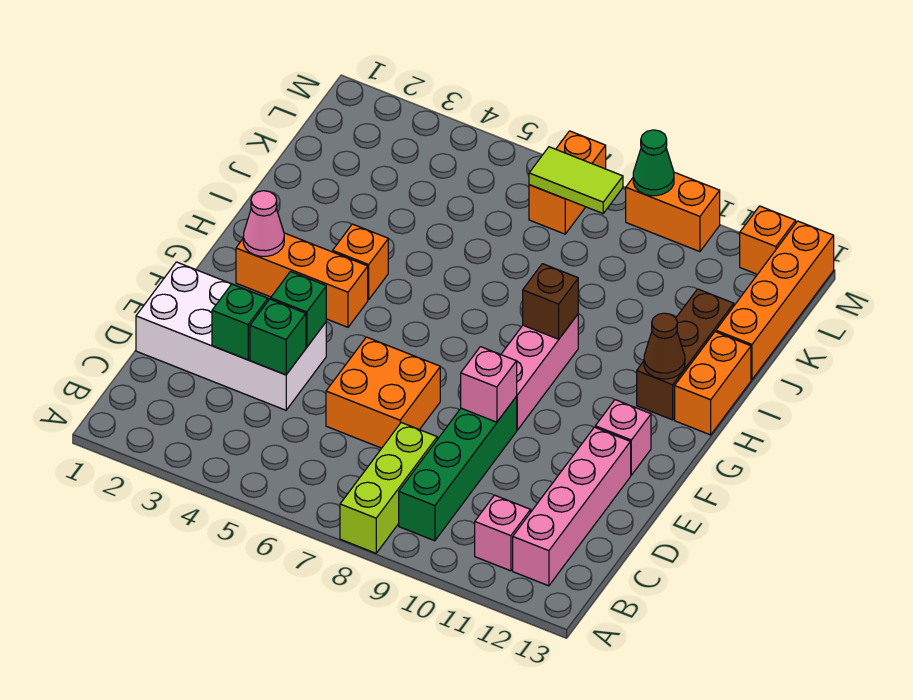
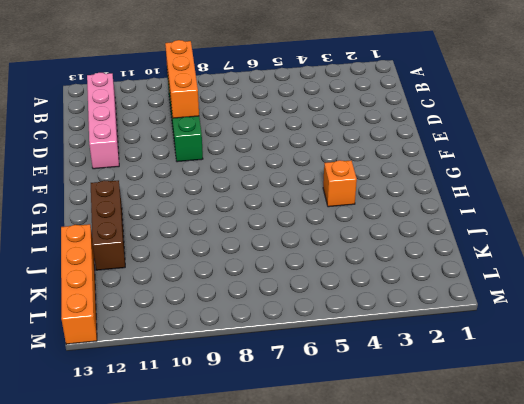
orange brick B9:D9 level 2 -> orange brick G2:G4 level 1
none -> lime brick A8:C8 level 1
none -> pink brick B11 level 1
none -> white brick D1:E4 level 1

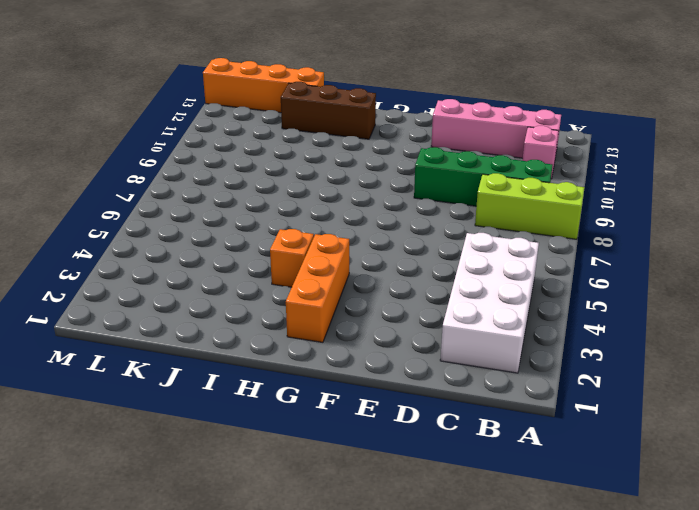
white brick B2:C5 level 1 -> white brick D1:E4 level 1
none -> orange brick D6:E7 level 1
none -> pink brick F9:H9 level 1
none -> pink brick F12 level 1

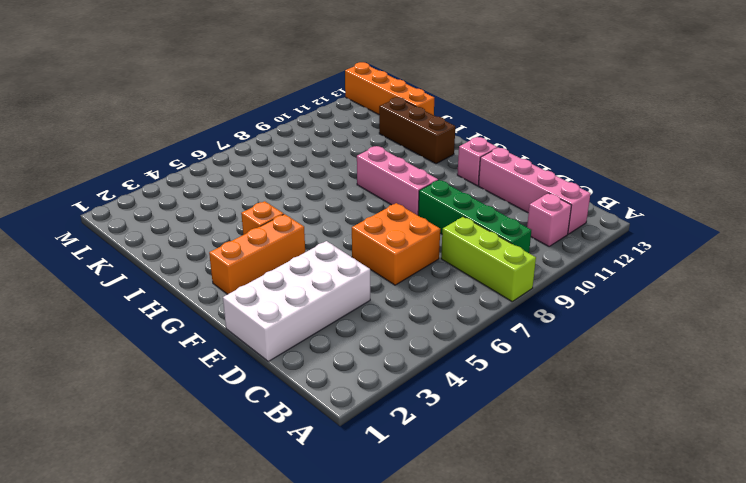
none -> orange brick H13:I13 level 1
none -> orange brick L7:M7 level 1
none -> orange brick M9:M10 level 1

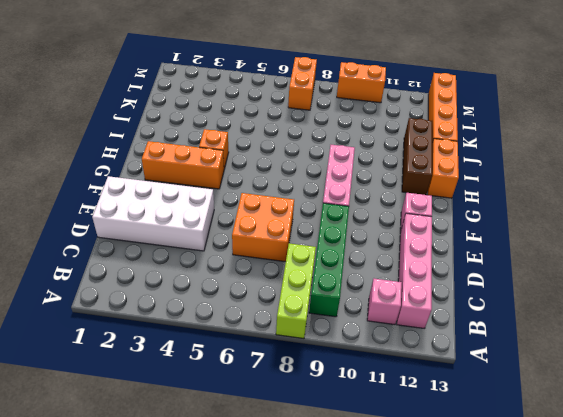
none -> orange brick M12 level 1
none -> green brick D3 level 2
none -> green brick D4 level 2

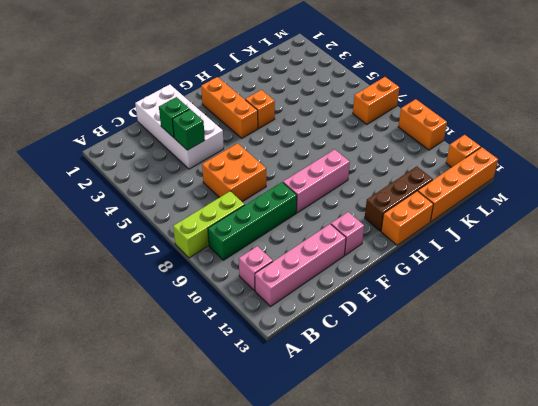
none -> green brick E4 level 2
none -> pink brick E9 level 2
none -> pink cone G2 level 2

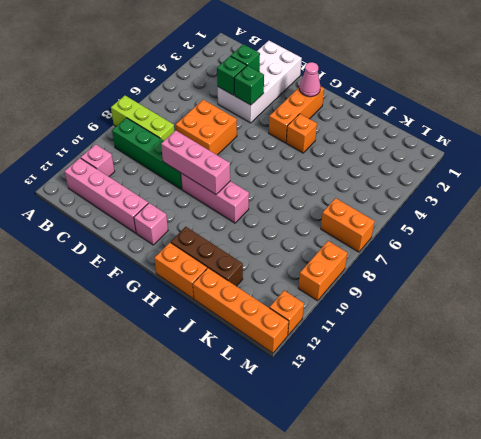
pink brick E9:G9 level 2 -> pink brick E9 level 2
none -> brown brick H9 level 2
none -> brown cone H12 level 2
none -> lime tile L7:L8 level 2

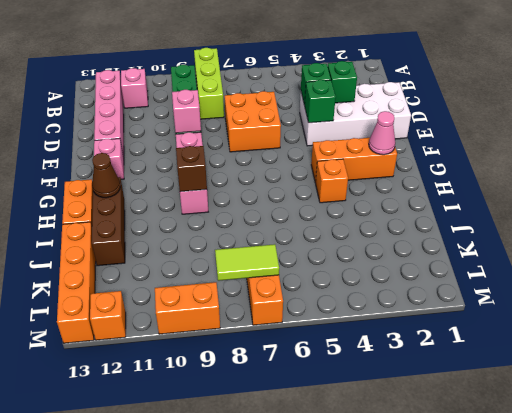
none -> green cone M9 level 2

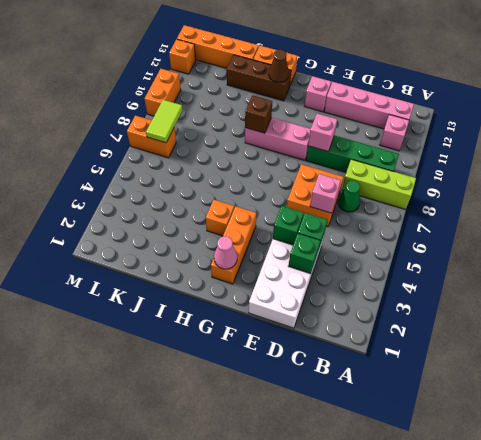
green cone C7 level 1 -> green cone M9 level 2
pink brick D6 level 2 -> none

